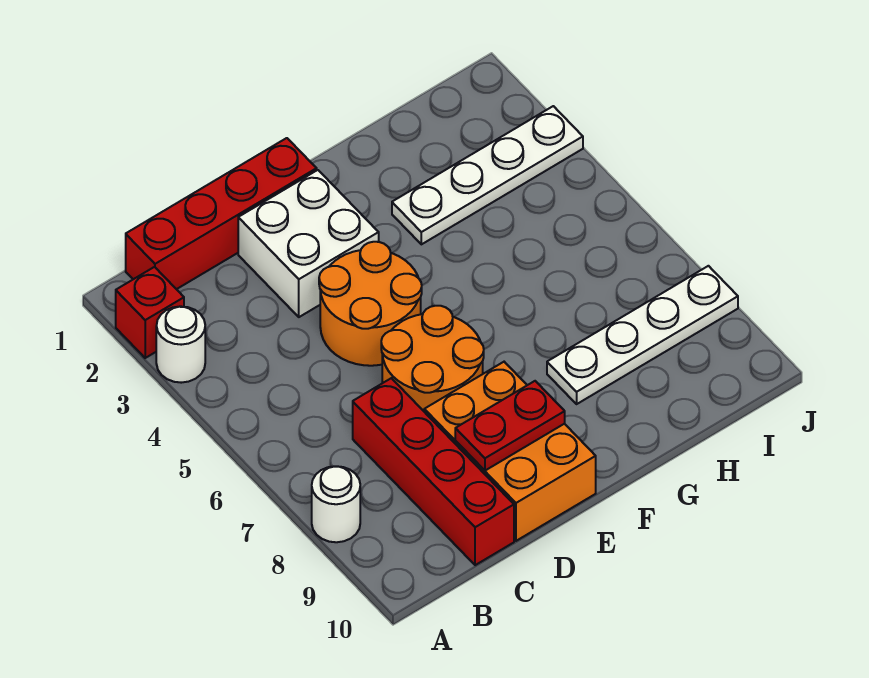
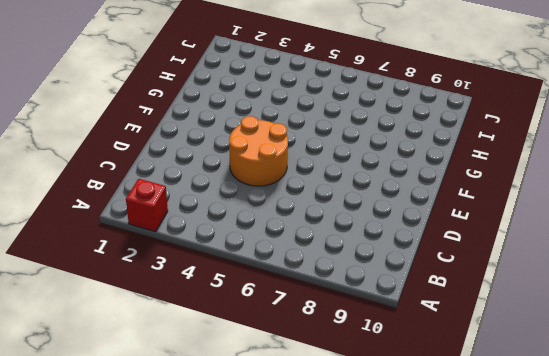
none -> white round brick A3 level 1
none -> white round brick A8 level 1
none -> red brick B1:E1 level 1

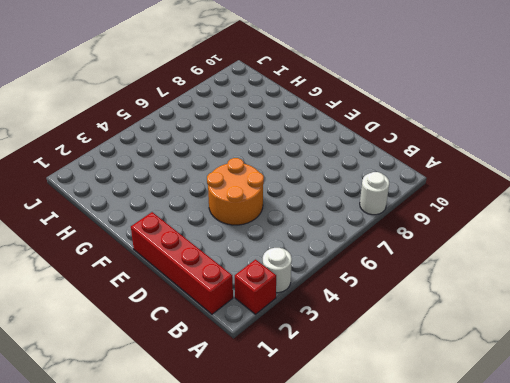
none -> red brick C7:C10 level 1
none -> white brick D2:E3 level 1
none -> orange round brick D6:E7 level 1

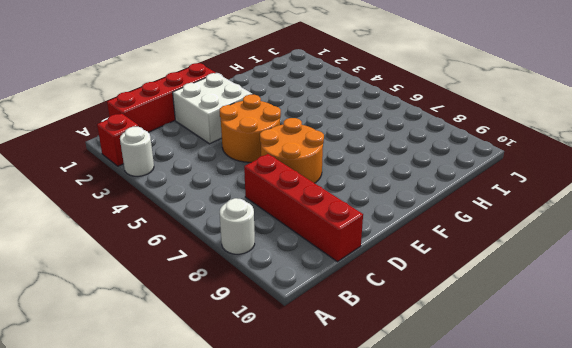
none -> orange brick D8:E10 level 1
none -> white plate G3:J3 level 1
none -> white plate G8:J8 level 1

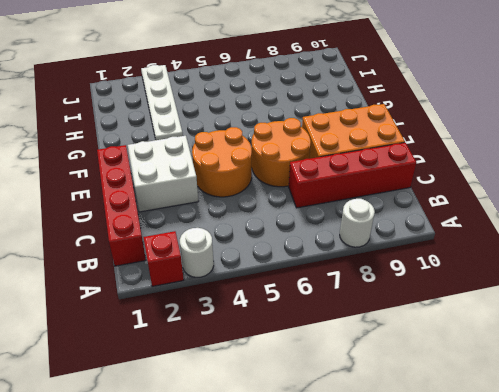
none -> white plate G8:J8 level 1
none -> red plate D9:E9 level 2

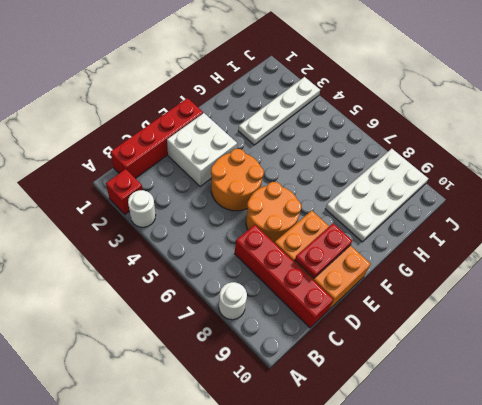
white plate G8:J9 level 1 -> white plate G8:J8 level 1

